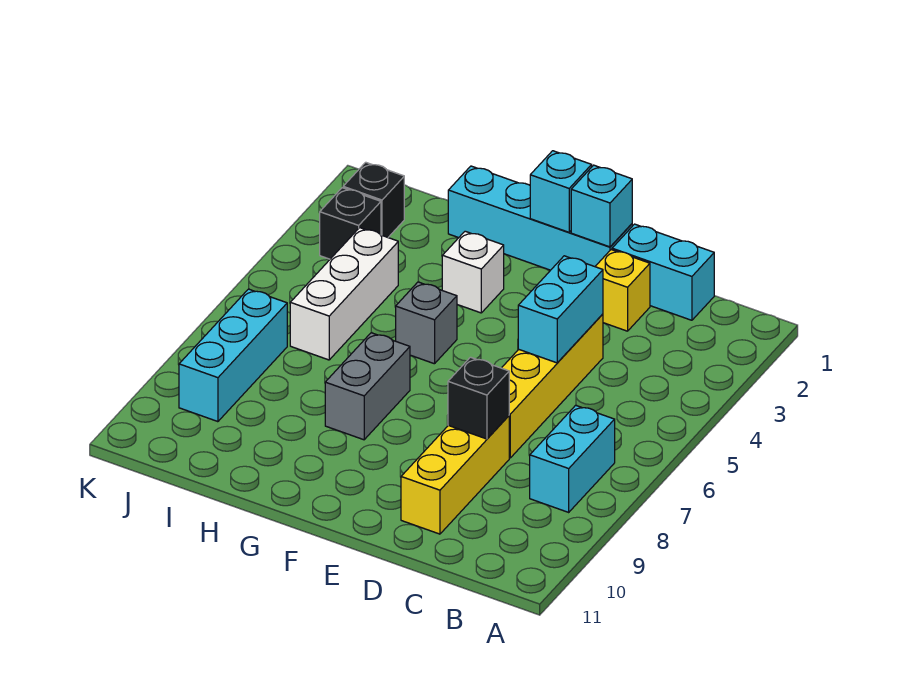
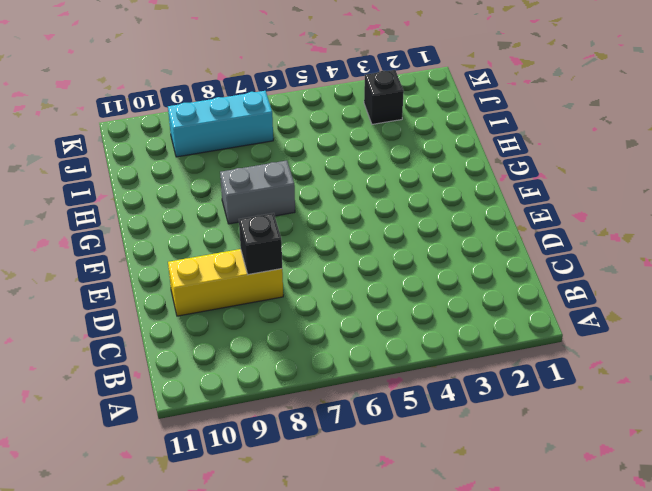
none -> cyan brick B7:B8 level 1
none -> cyan brick C1:D1 level 1
none -> yellow brick D2 level 1

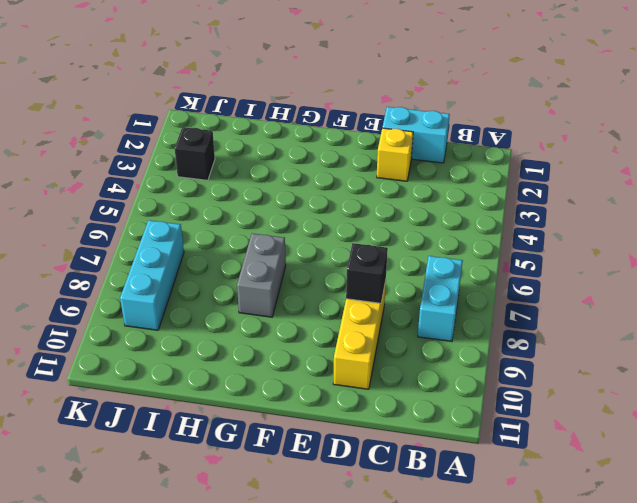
none -> yellow brick D4:D7 level 1
none -> cyan brick E1:H1 level 1
none -> white brick G3 level 1

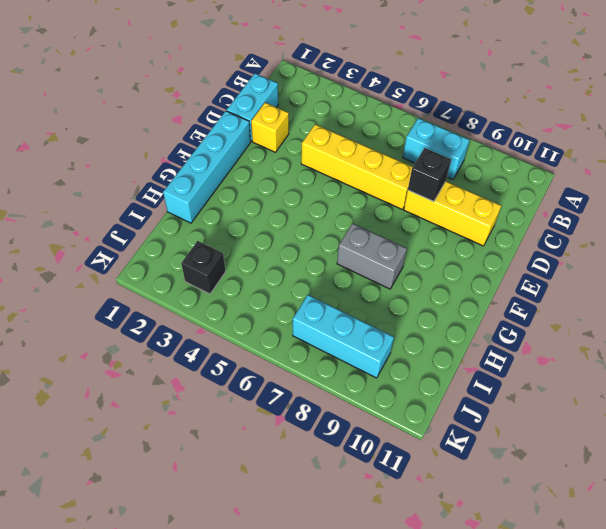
none -> white brick G3 level 1
none -> grey brick G5 level 1
none -> white brick I4:I6 level 1

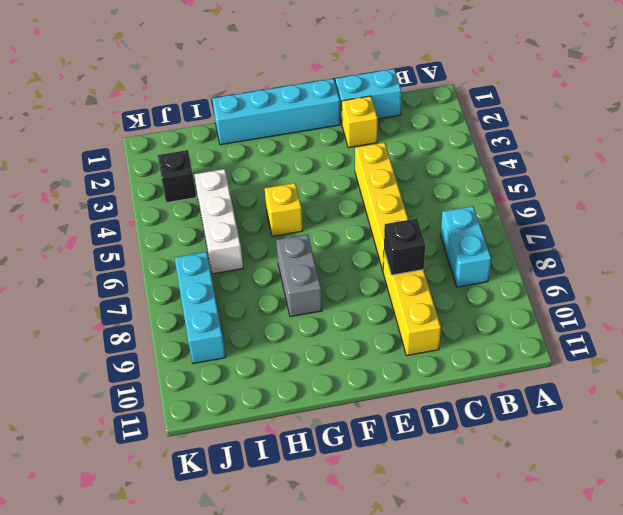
yellow brick G5 level 1 -> grey brick G5 level 1
none -> white brick G3 level 1
none -> black brick J2 level 1
none -> cyan brick D4:D5 level 2

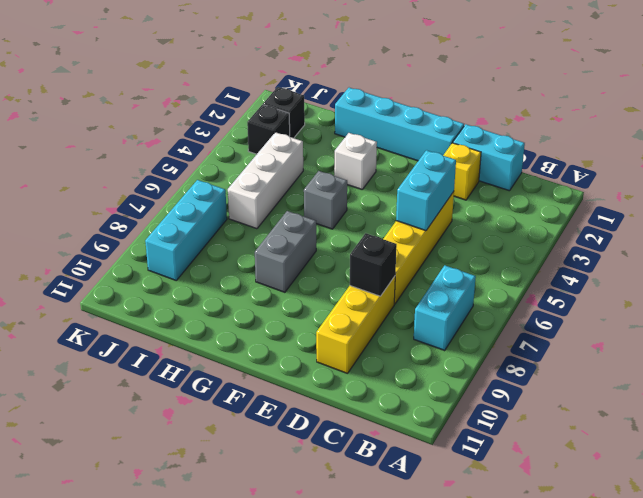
none -> cyan brick E1 level 2
none -> cyan brick F1 level 2

